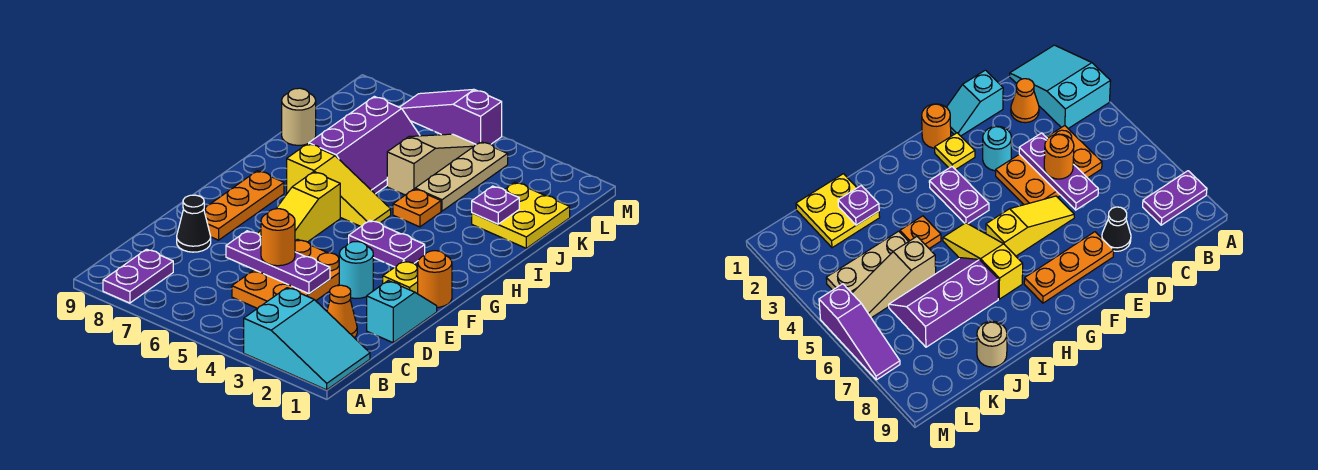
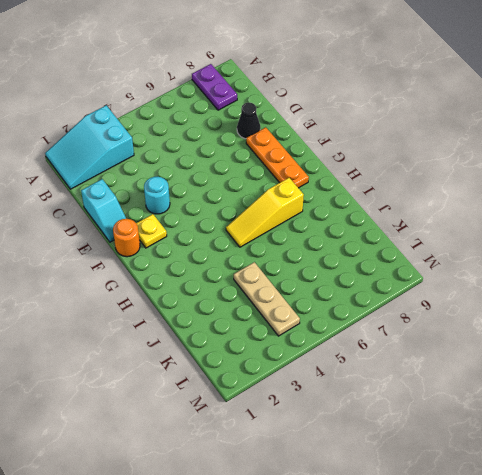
none -> orange cone C2 level 1
none -> orange plate C4:E5 level 1
none -> yellow slope E6:G6 level 1 top G

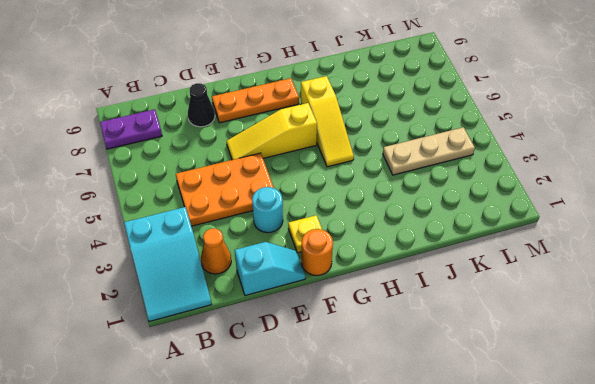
none -> purple plate G3:G4 level 1
none -> orange plate I4 level 1
none -> purple slope I6:K7 level 1 top 7

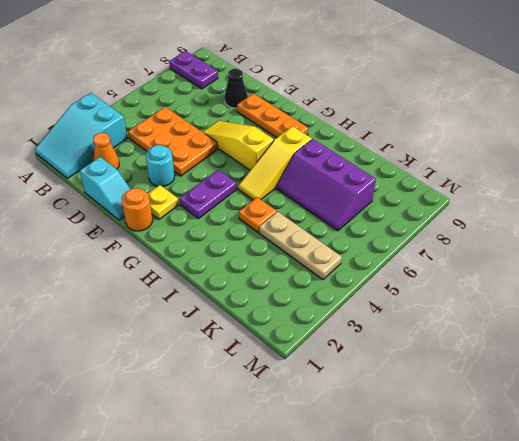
none -> yellow plate J1:K2 level 1
none -> tan slope J5:L5 level 1 top J
none -> tan round brick J9 level 1

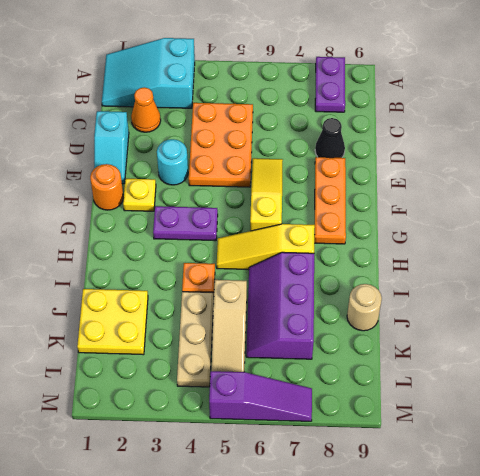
none -> purple plate D4:D6 level 2
none -> purple plate J2 level 2
none -> orange round brick D5 level 3

